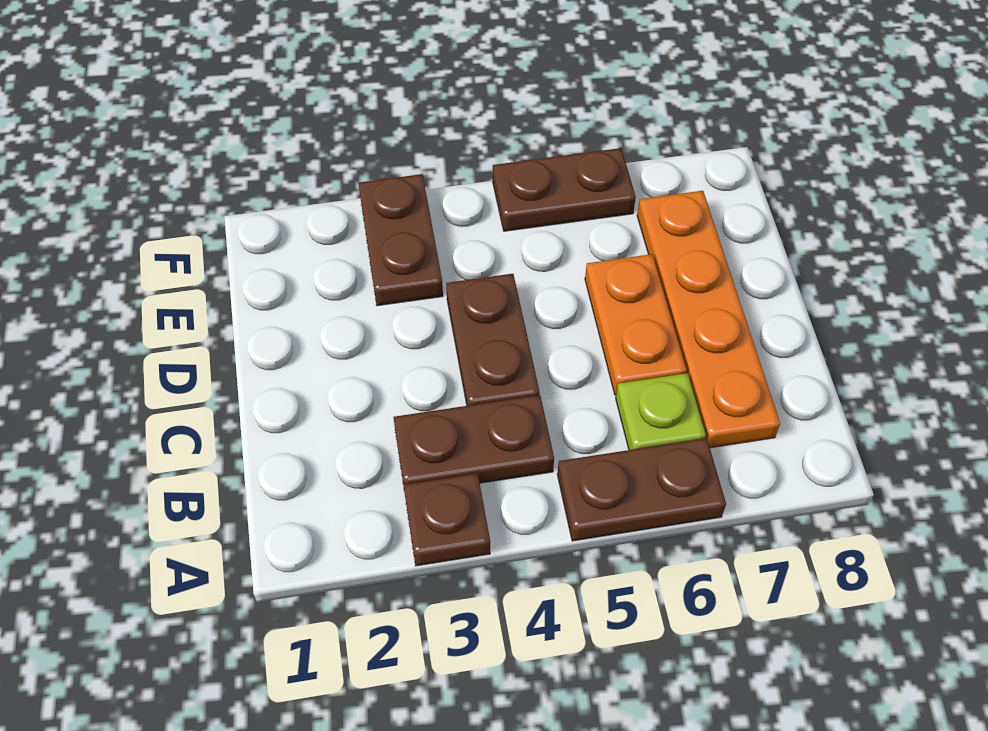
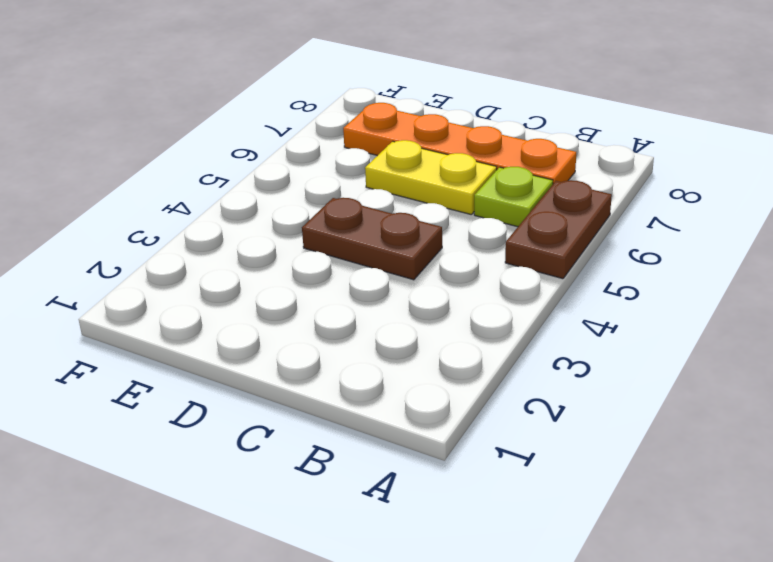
yellow plate C6:D6 level 1 -> orange plate C6:D6 level 1
none -> brown plate A3 level 1
none -> brown plate B3:B4 level 1

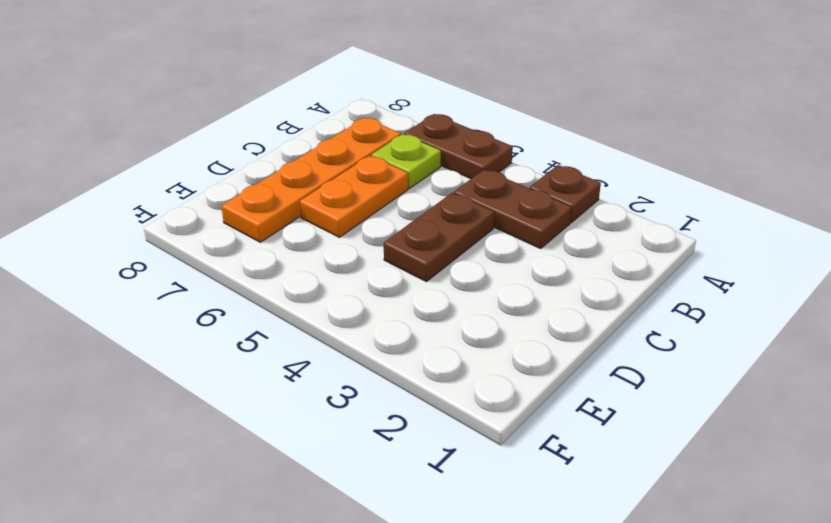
none -> brown plate E3:F3 level 1
none -> brown plate F5:F6 level 1

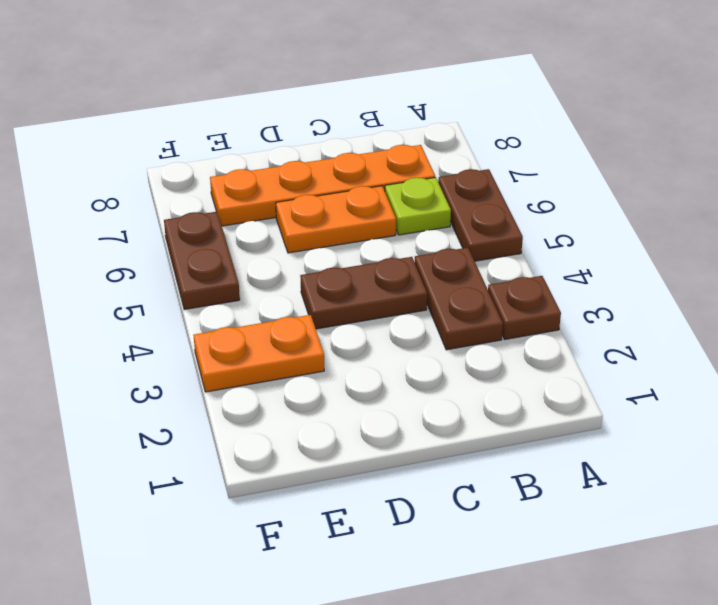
orange plate E3:F3 level 1 -> brown plate E3:F3 level 1

